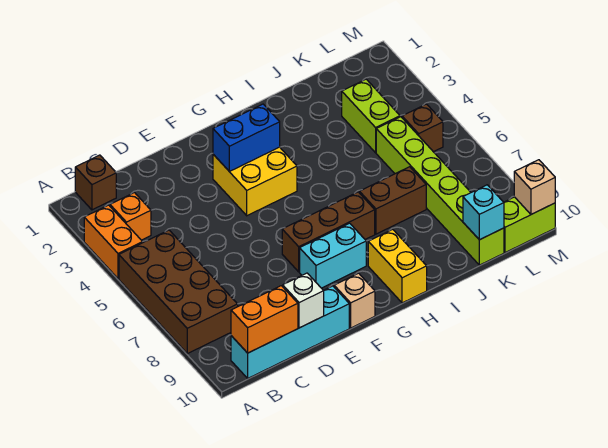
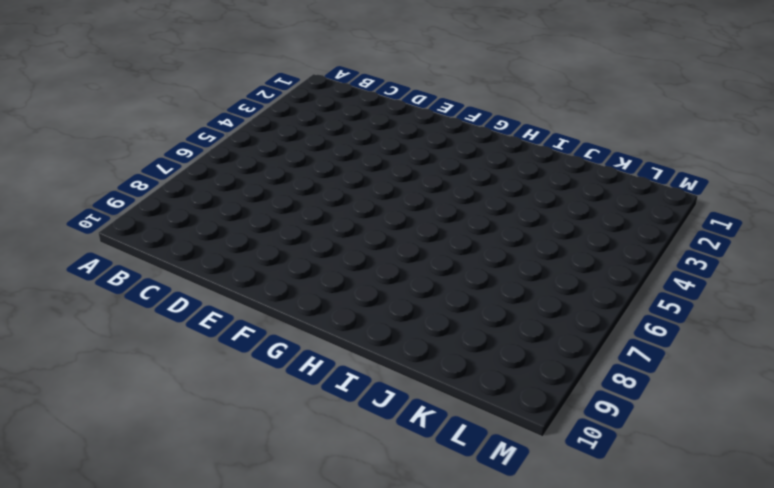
none -> orange brick A3:A4 level 1
none -> brown brick A5:B8 level 1
none -> brown brick B1 level 1

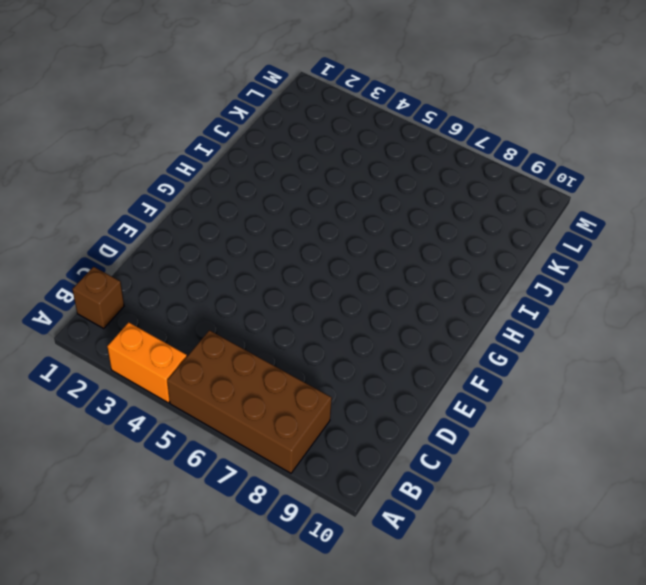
none -> orange brick B3 level 1
none -> cyan brick B10:E10 level 1
none -> yellow brick F3:G4 level 1

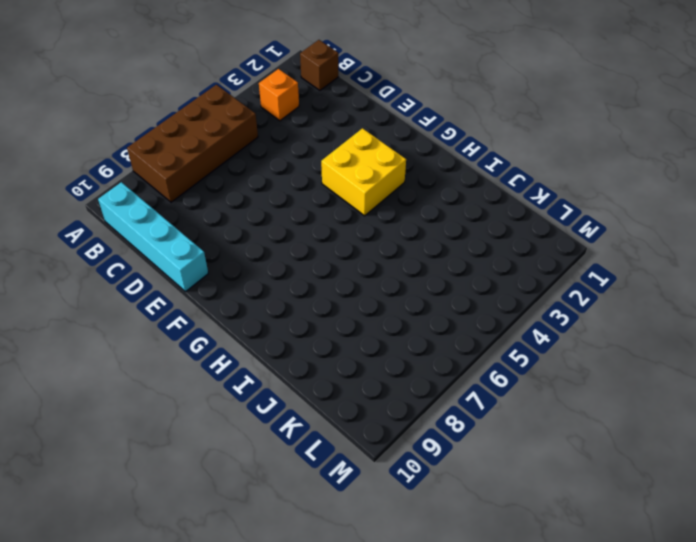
none -> orange brick A3:A4 level 1
none -> brown brick F7:H7 level 1
none -> cyan brick F8:G8 level 1

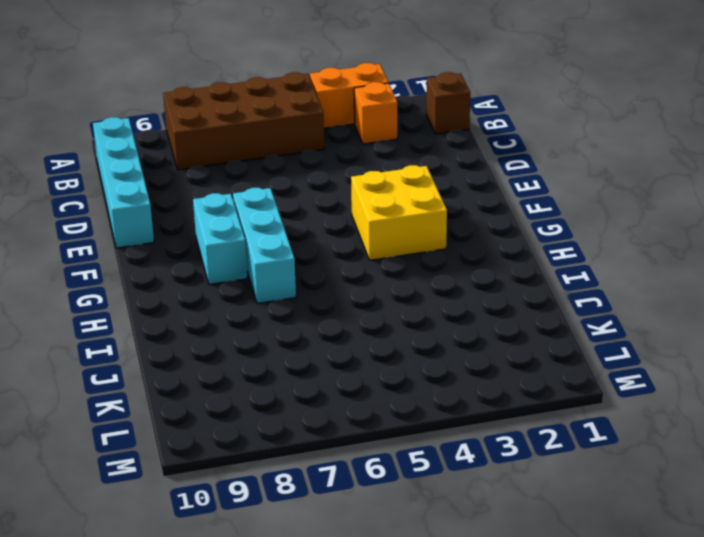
cyan brick F7:H7 level 1 -> brown brick F7:H7 level 1
none -> tan brick F10 level 1
none -> yellow brick H9:H10 level 1
none -> brown brick I7:J7 level 1

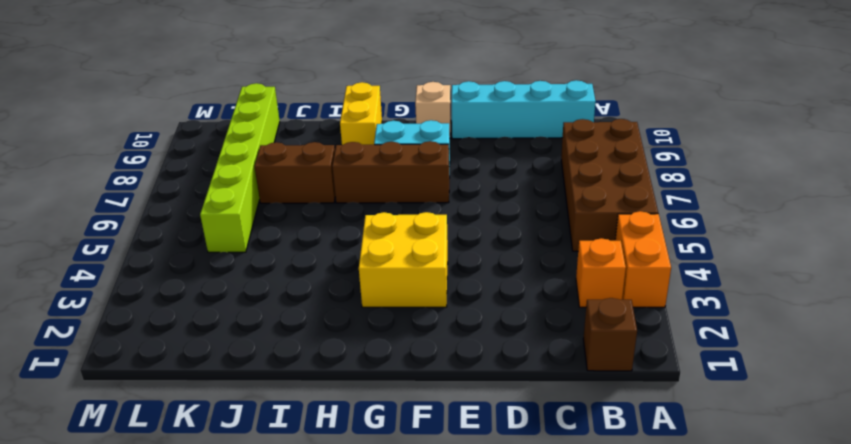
none -> lime brick K3:K4 level 1
none -> brown brick L5 level 1
none -> lime brick L10:M10 level 1

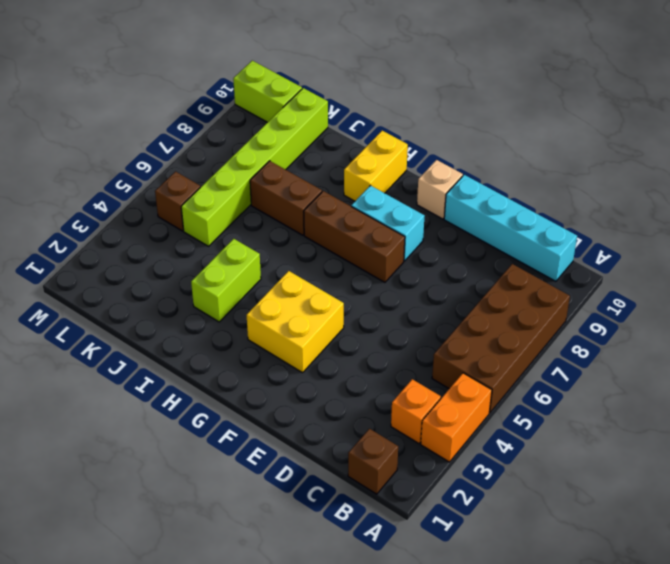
lime brick I3:I4 level 1 -> lime brick K3:K4 level 1
none -> orange brick B10:C10 level 2
none -> white brick D10 level 2
none -> blue brick F3:G3 level 2

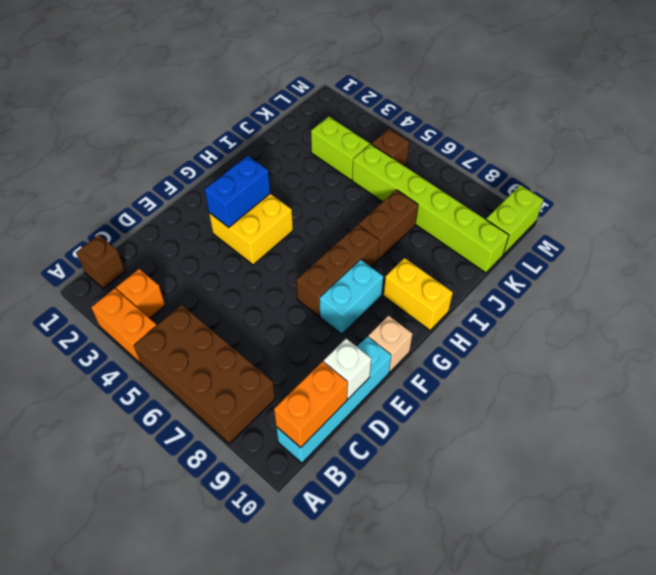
none -> cyan brick K10 level 2
none -> tan brick M10 level 2

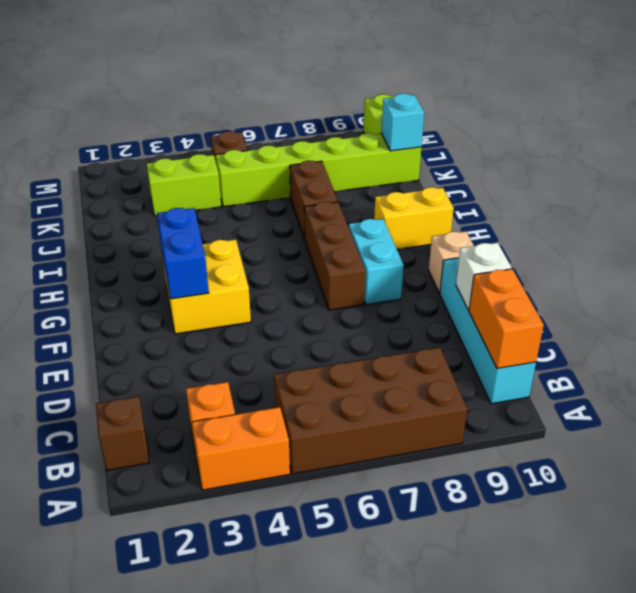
none -> tan brick M10 level 2

